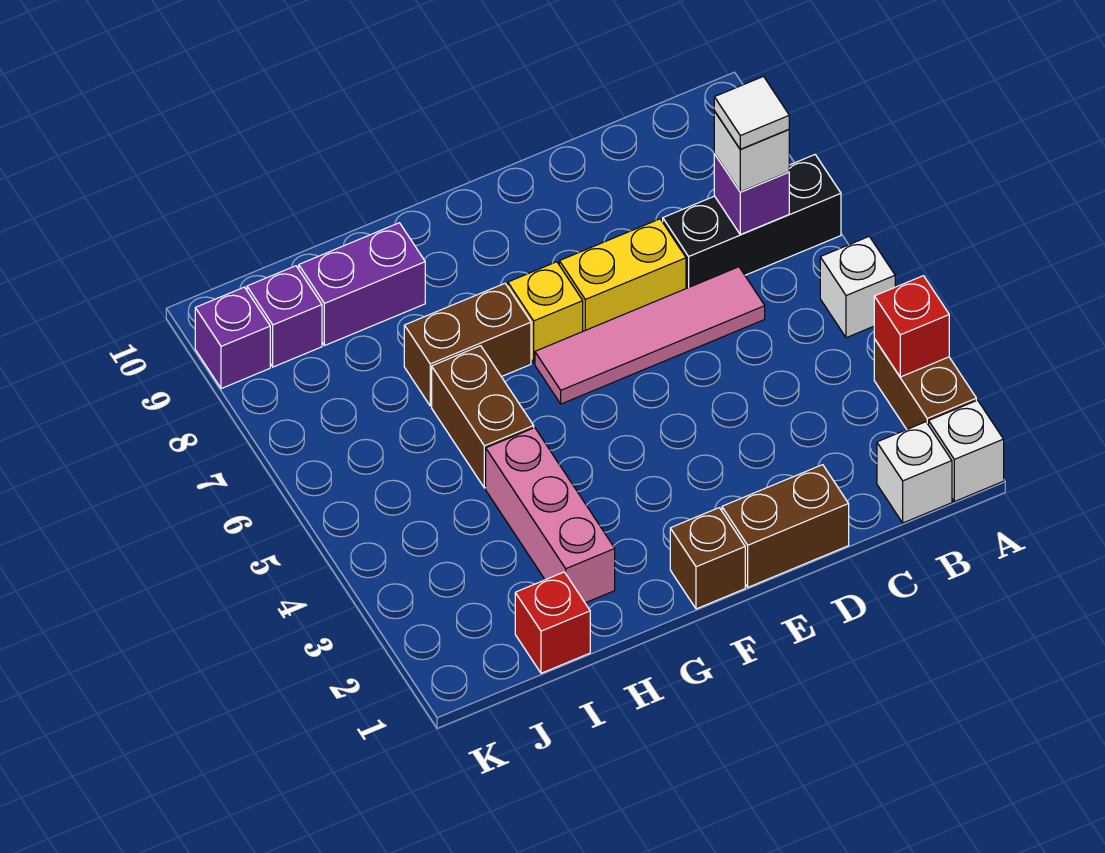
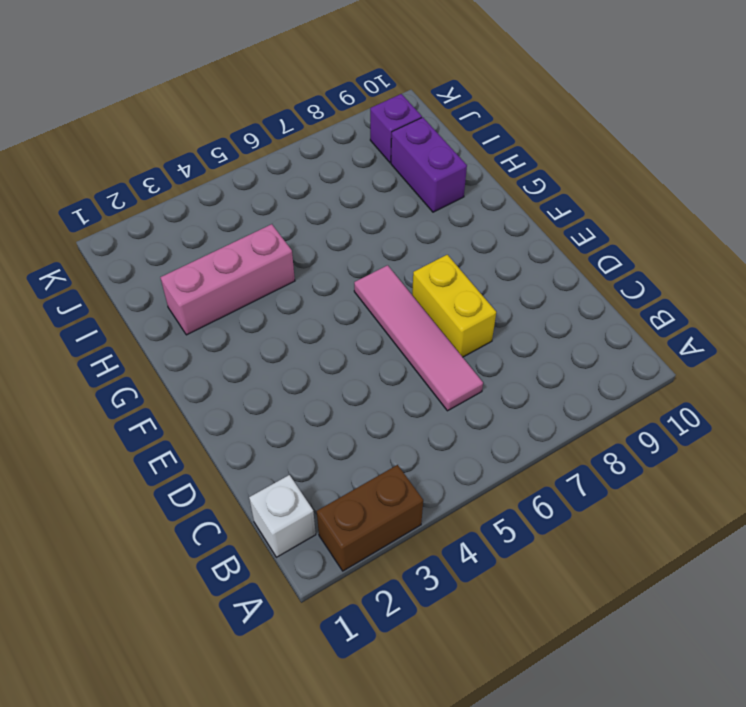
none -> white brick A1 level 1
none -> white brick A5 level 1
none -> black brick A7:C7 level 1

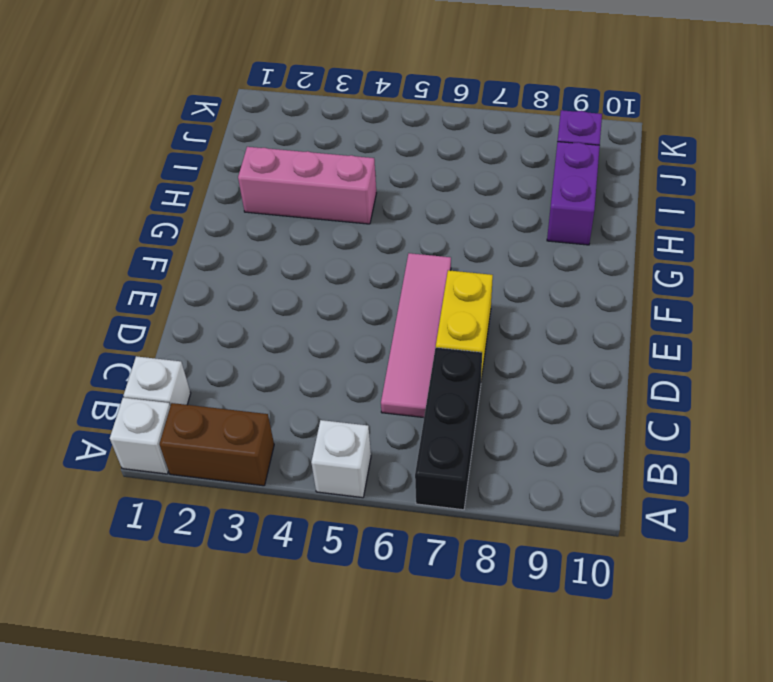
none -> brown brick D1:E1 level 1
none -> brown brick F1 level 1
none -> yellow brick F7 level 1

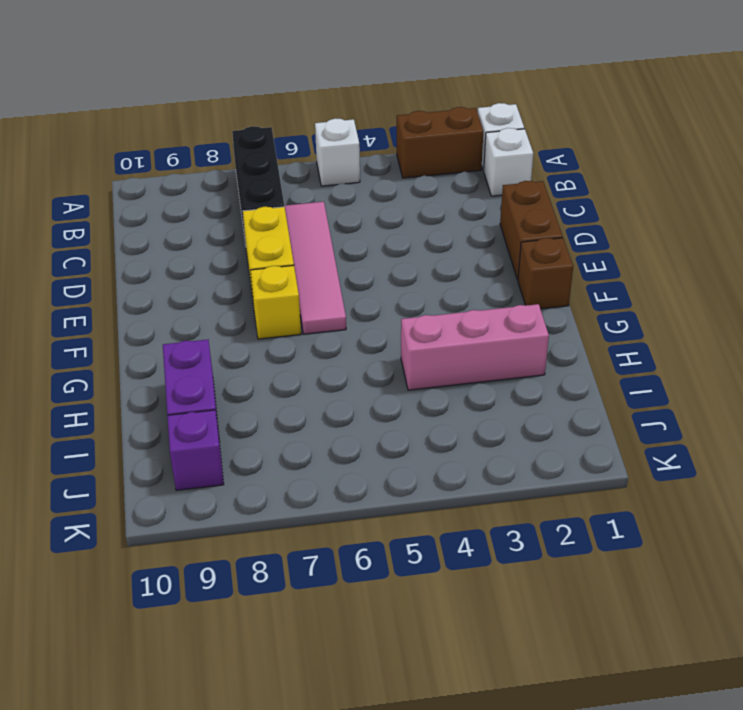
none -> brown brick G7:H7 level 1
none -> brown brick H5:H6 level 1
none -> red brick I1 level 1

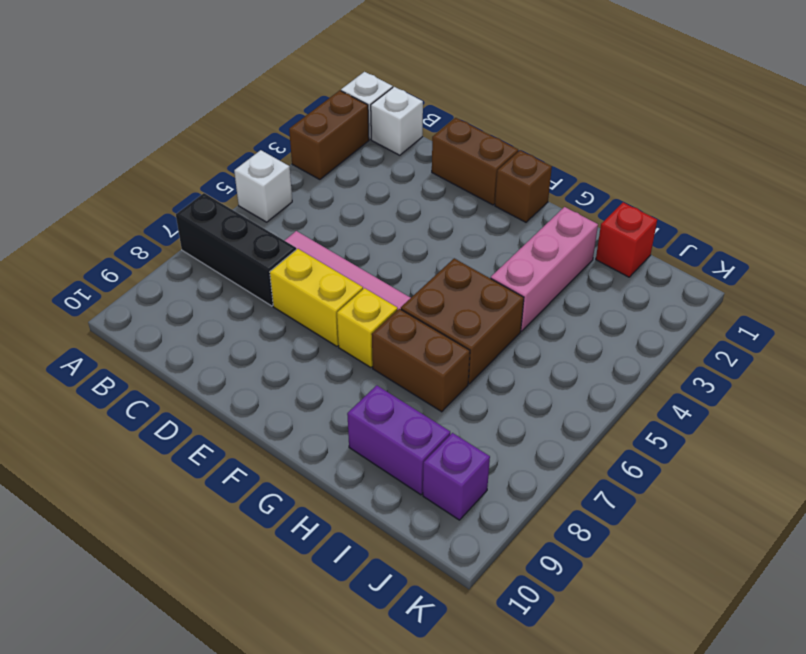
brown brick G5:H6 level 1 -> brown brick H5:H6 level 1
none -> purple brick K9 level 1
none -> red brick A3 level 2
none -> purple brick B7 level 2

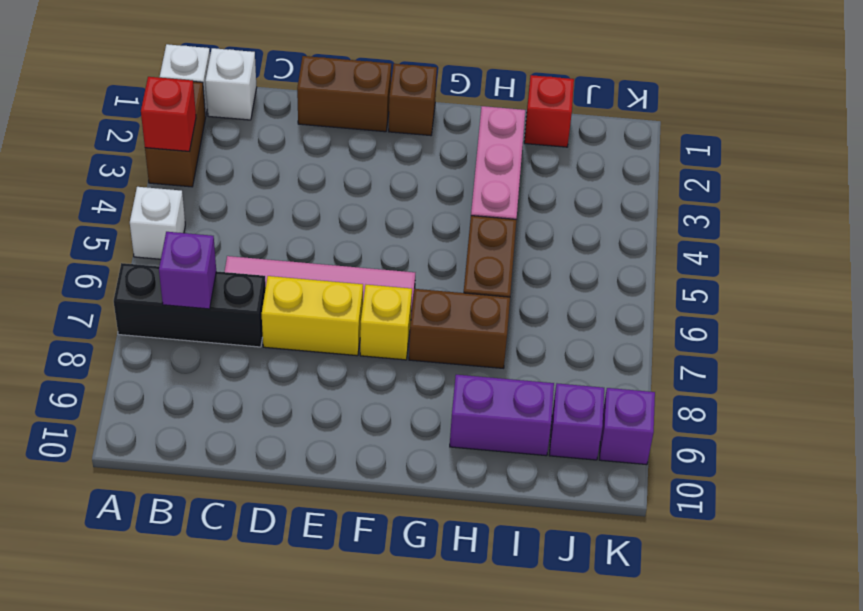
none -> white brick B7 level 3
none -> white tile B7 level 4

